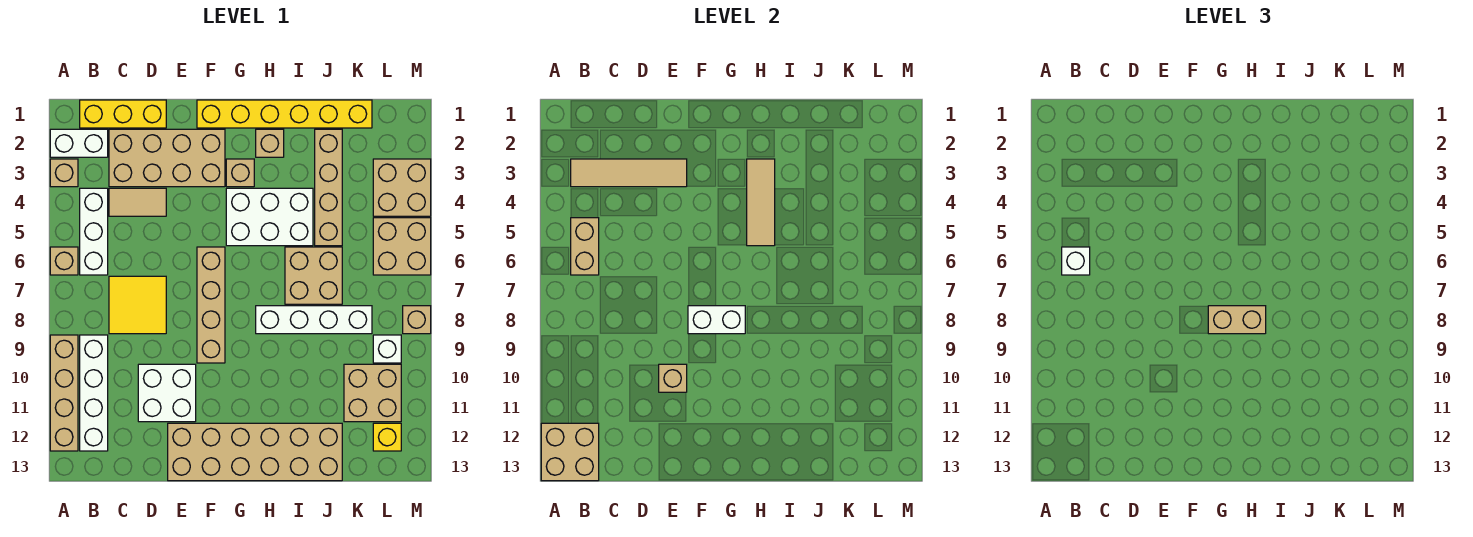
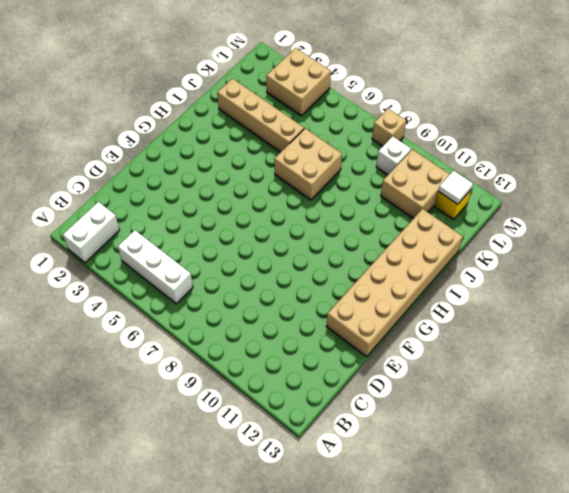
white tile L12 level 2 -> none
none -> tan brick A3 level 1
none -> tan brick A6 level 1
none -> tan brick A9:A12 level 1
none -> yellow brick B1:D1 level 1

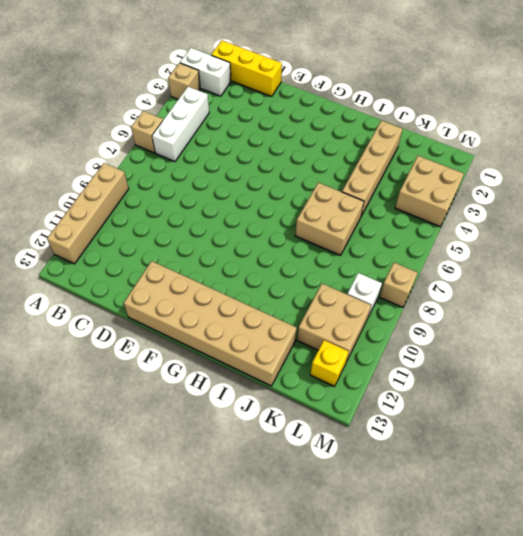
none -> white brick B9:B12 level 1
none -> tan brick C2:F3 level 1
none -> tan tile C4:D4 level 1
none -> yellow tile C7:D8 level 1

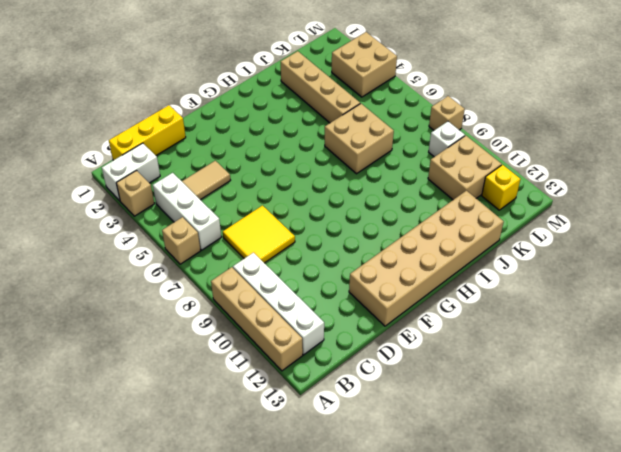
none -> tan brick C2:F3 level 1
none -> white brick D10:E11 level 1
none -> yellow brick F1:K1 level 1
none -> tan brick F6:F9 level 1

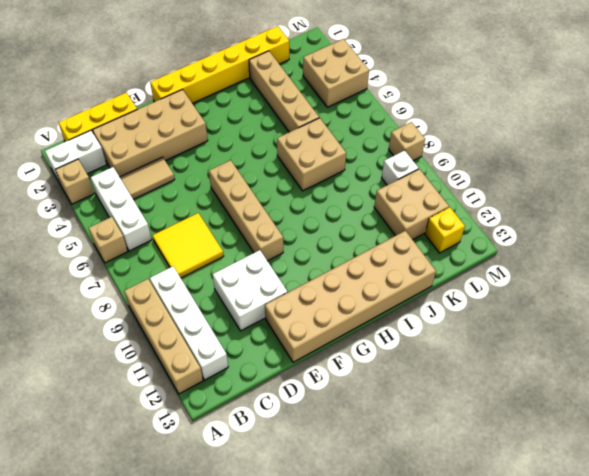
none -> tan brick G3 level 1
none -> white brick G4:I5 level 1
none -> tan brick H2 level 1
none -> white brick H8:K8 level 1

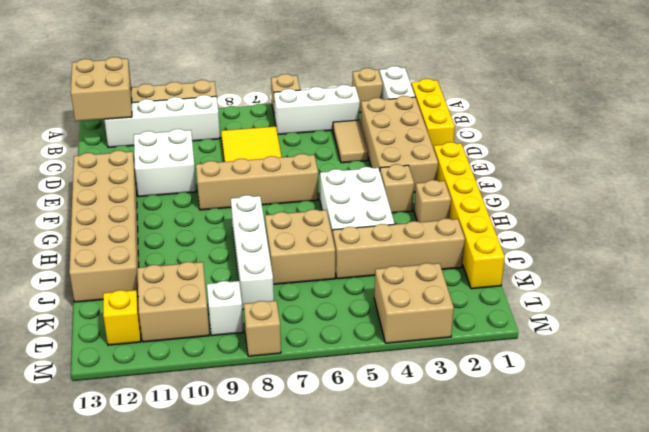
none -> tan brick L5:M6 level 1
none -> tan tile B3:E3 level 2
none -> tan brick B5:B6 level 2
none -> tan brick E10 level 2

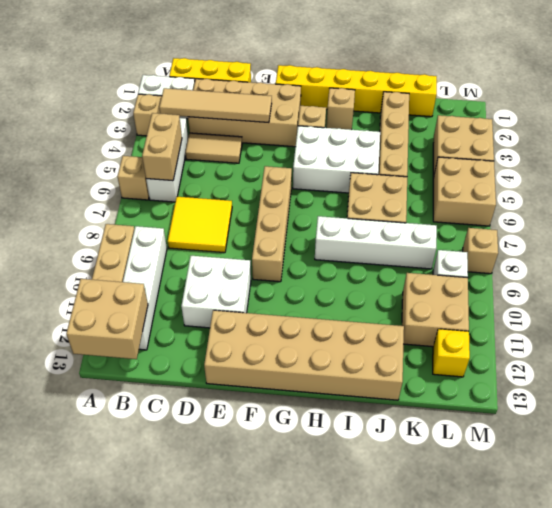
none -> tan brick E10 level 2
none -> white brick F8:G8 level 2
none -> tan tile H3:H5 level 2
none -> white brick B6 level 3

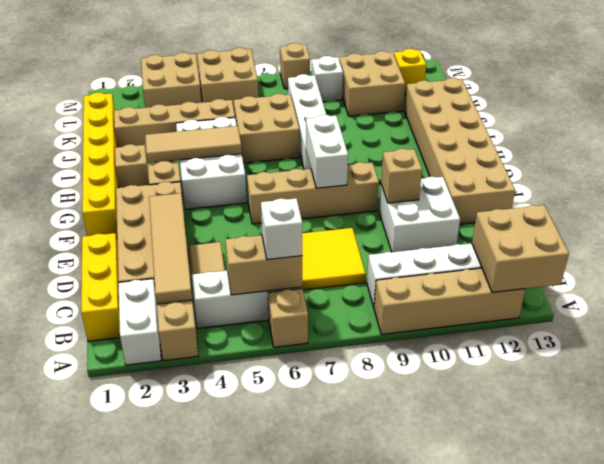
none -> tan brick G8:H8 level 3

